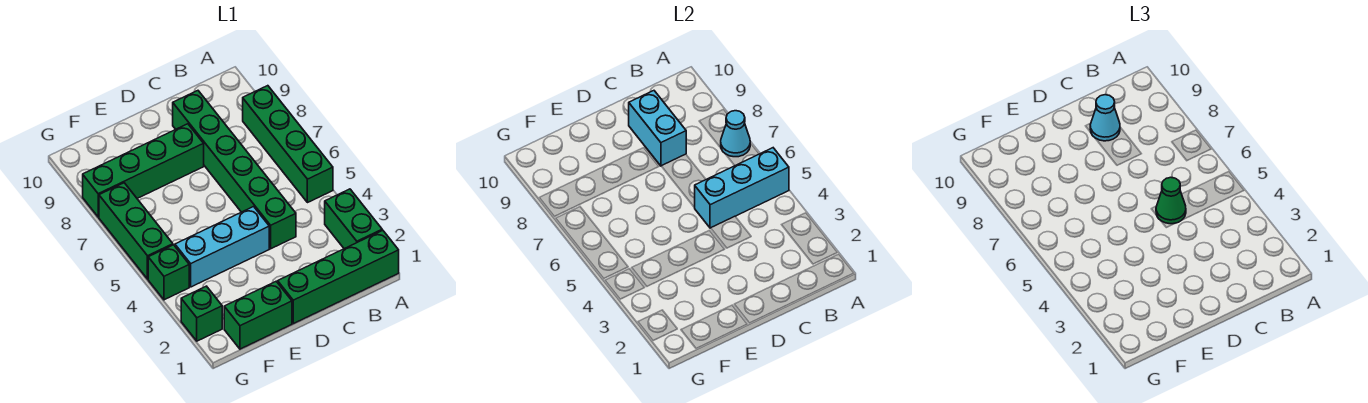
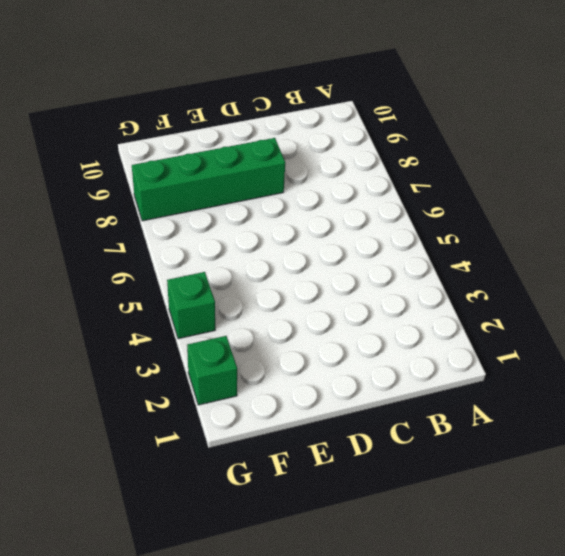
none -> green brick A1:D1 level 1
none -> green brick A2:A3 level 1
none -> green brick A5:A8 level 1

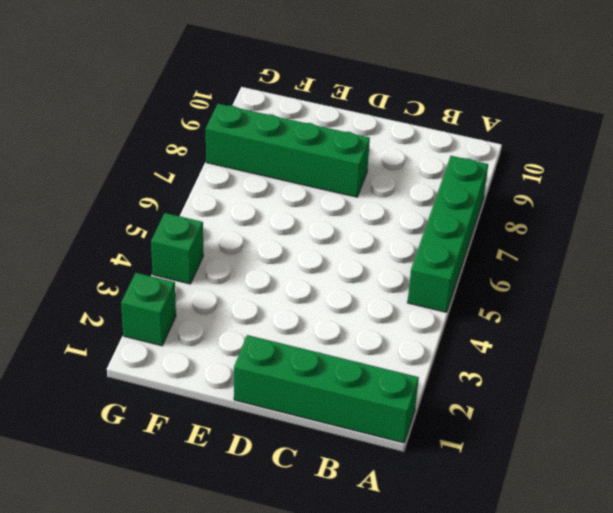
none -> green brick A2:A3 level 1
none -> green brick C4:C9 level 1
none -> cyan brick D4:F4 level 1

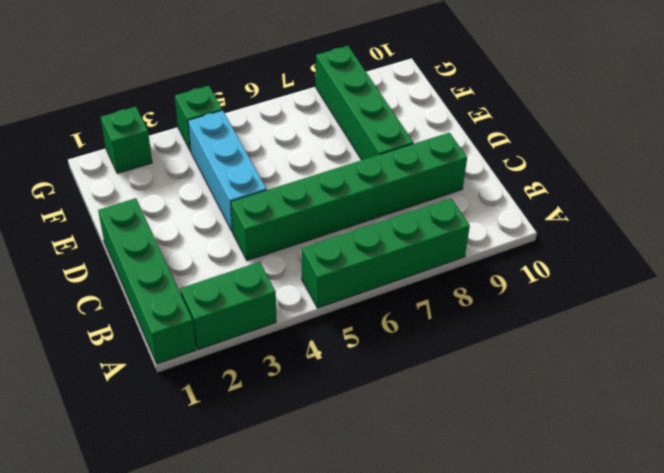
none -> green brick E1:F1 level 1
none -> green brick G5:G7 level 1
none -> cyan brick A5:C5 level 2

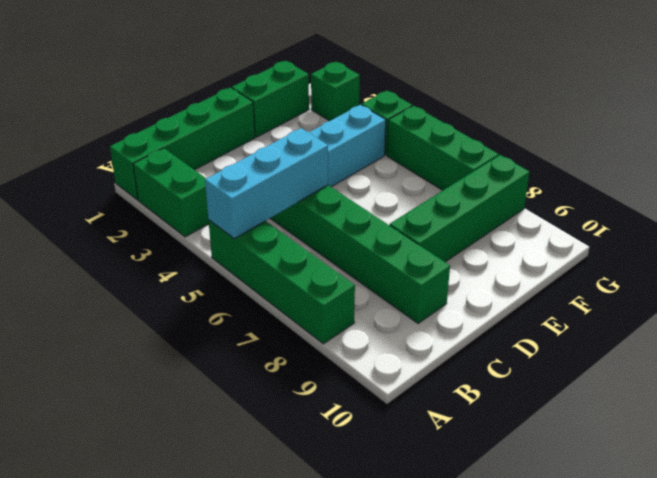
none -> cyan cone A7 level 2
none -> cyan brick C8:C9 level 2
none -> green cone C5 level 3

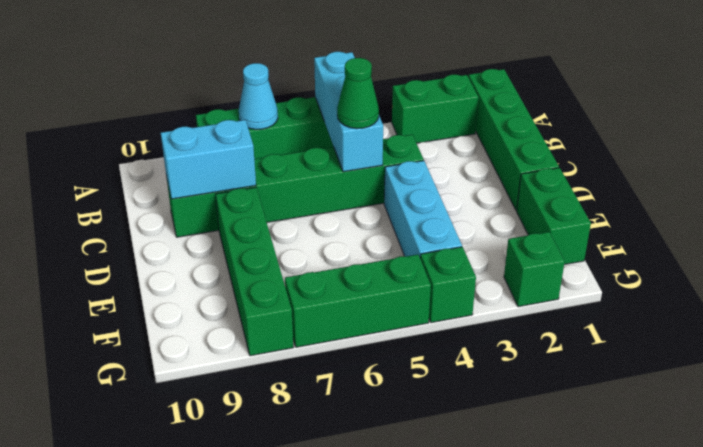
none -> cyan cone C9 level 3

